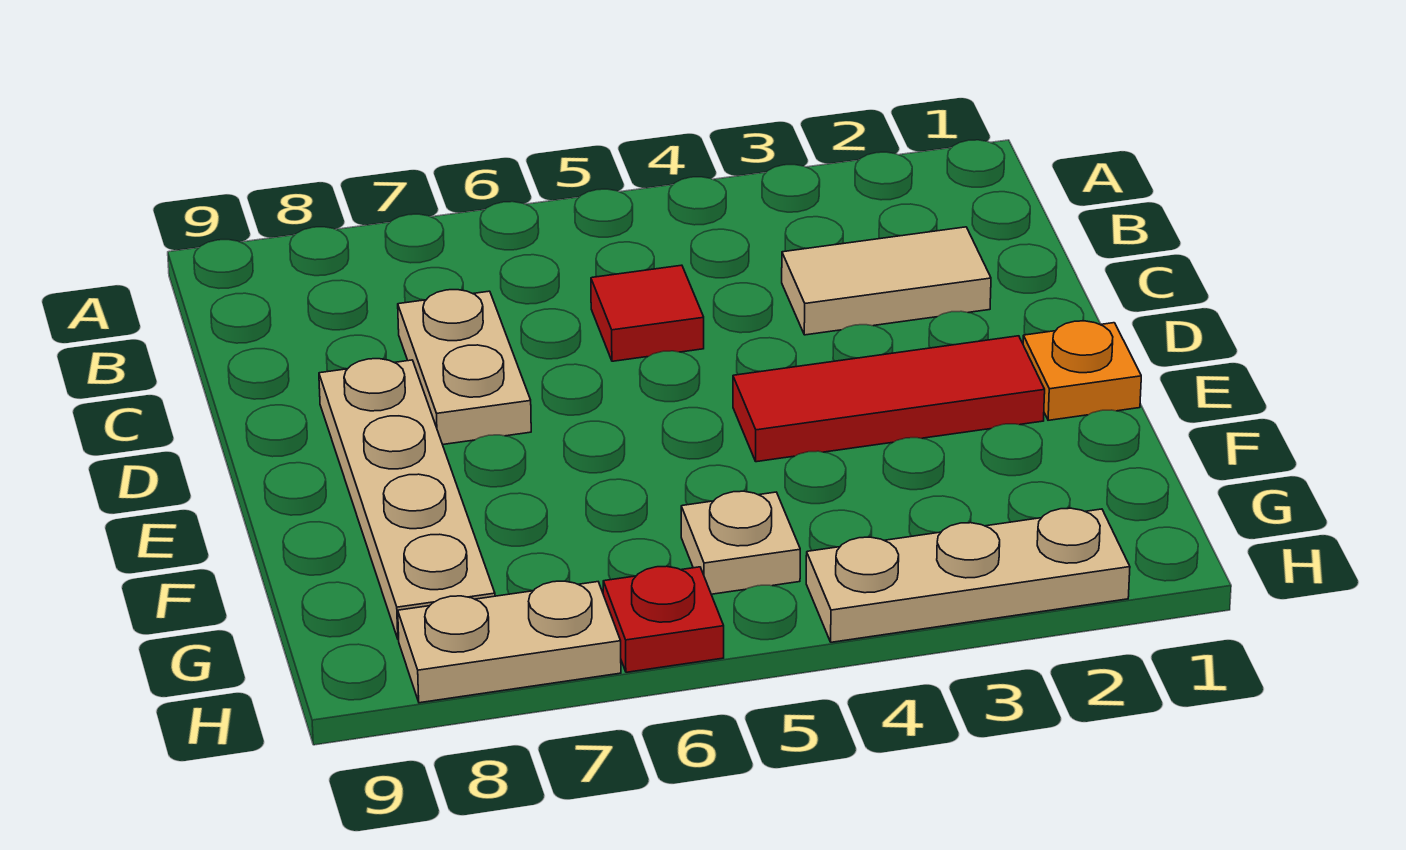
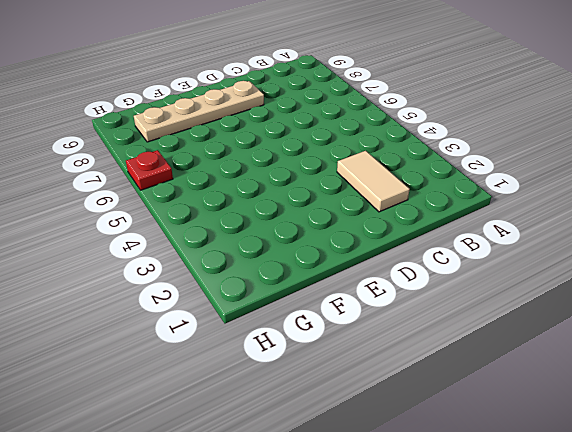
none -> red tile C5 level 1
none -> tan plate C7:D7 level 1

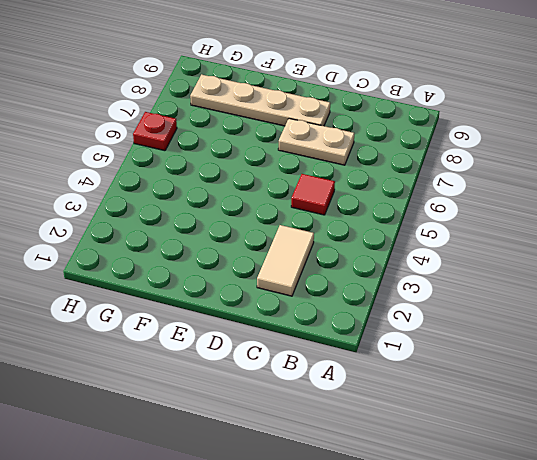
none -> orange plate E1 level 1
none -> red tile E2:E4 level 1

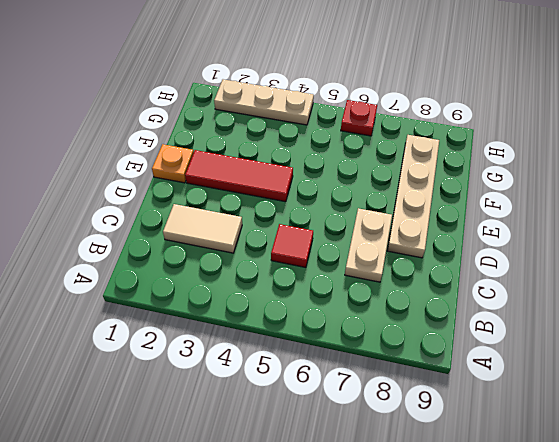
none -> tan plate G5 level 1
none -> tan plate H7:H8 level 1

